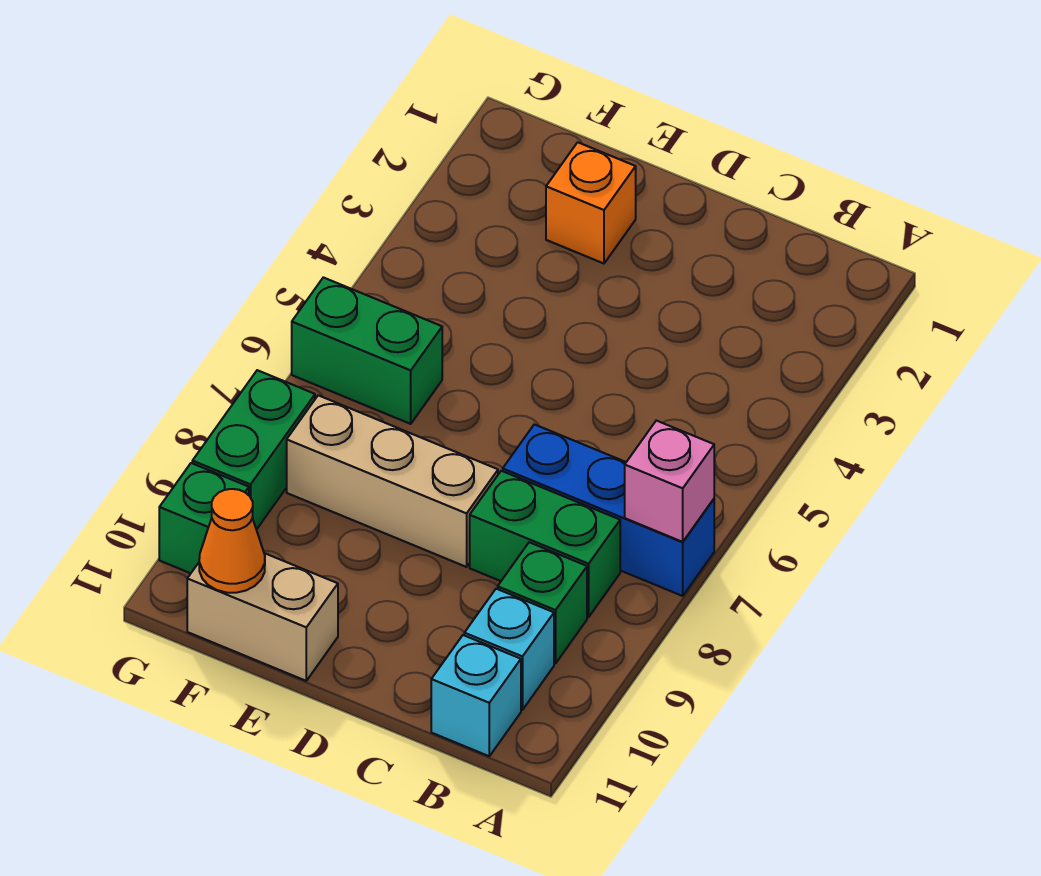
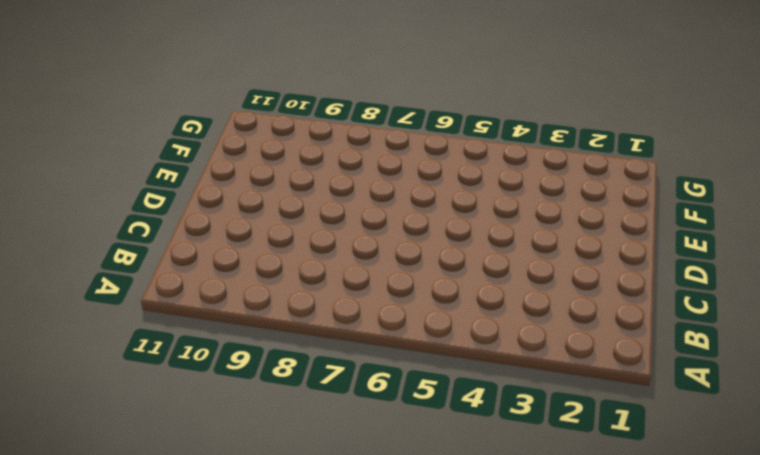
none -> blue brick A7:C7 level 1
none -> green brick B8:C8 level 1
none -> green brick B9 level 1

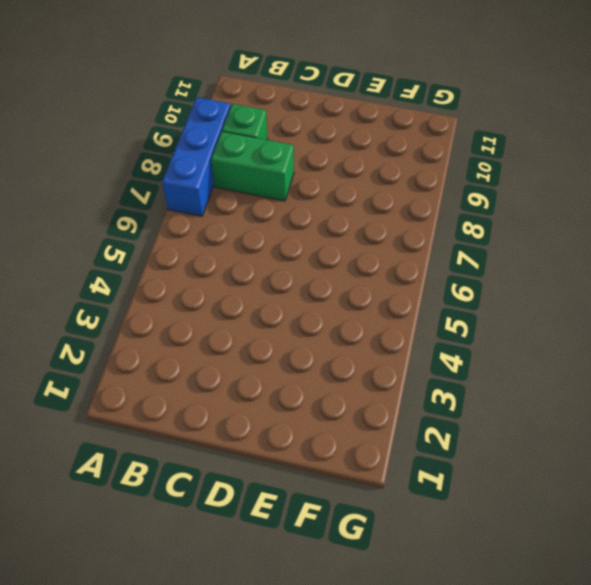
blue brick A7:A9 level 1 -> blue brick A7:C7 level 1
none -> cyan brick B10 level 1
none -> cyan brick B11 level 1
none -> tan brick D8:F8 level 1

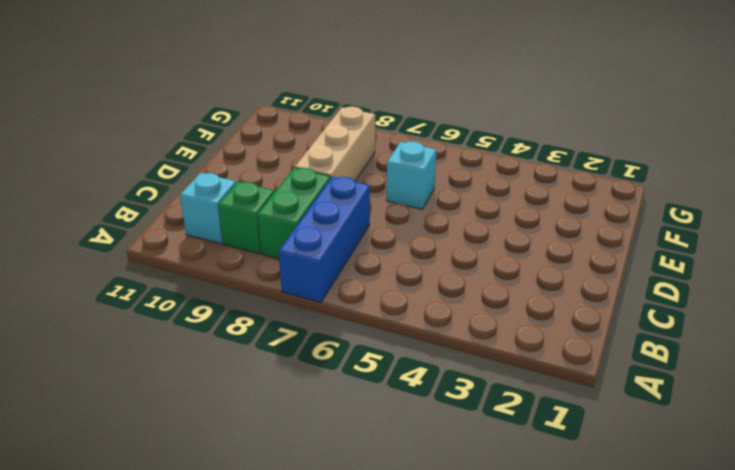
cyan brick E6 level 1 -> cyan brick B11 level 1
none -> orange brick E2 level 1
none -> tan brick E11:F11 level 1
none -> green brick F6:G6 level 1

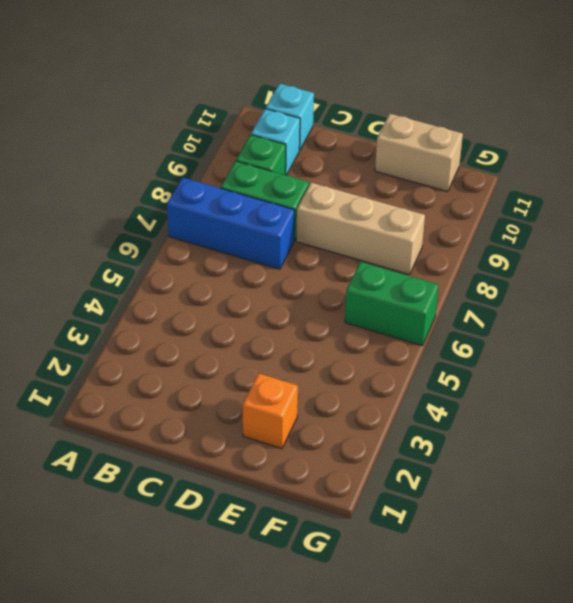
none -> green brick G8:G9 level 1
none -> green brick G10 level 1
none -> pink brick A7 level 2

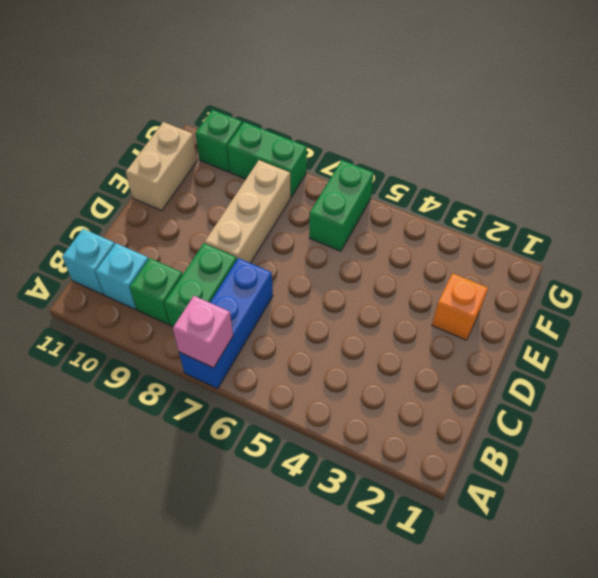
none -> orange cone F11 level 2

